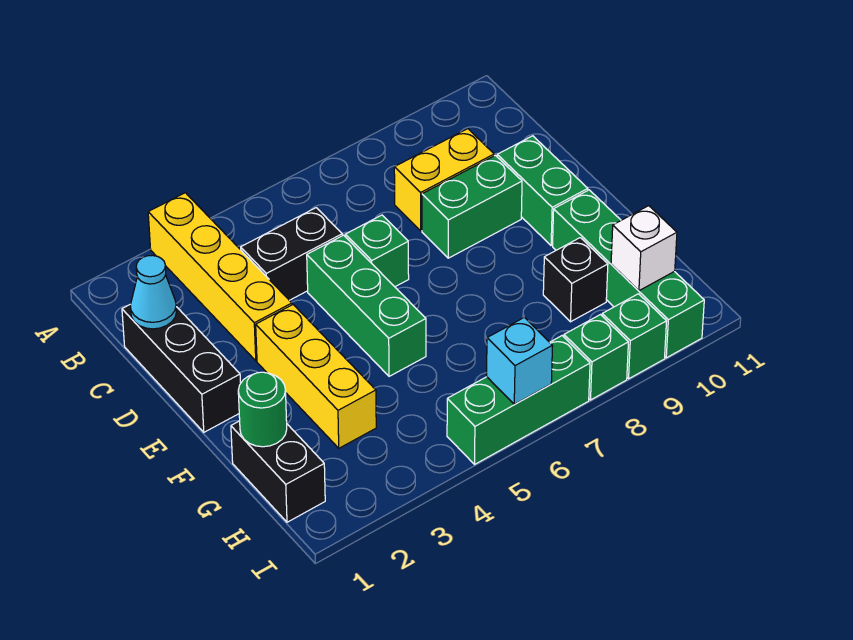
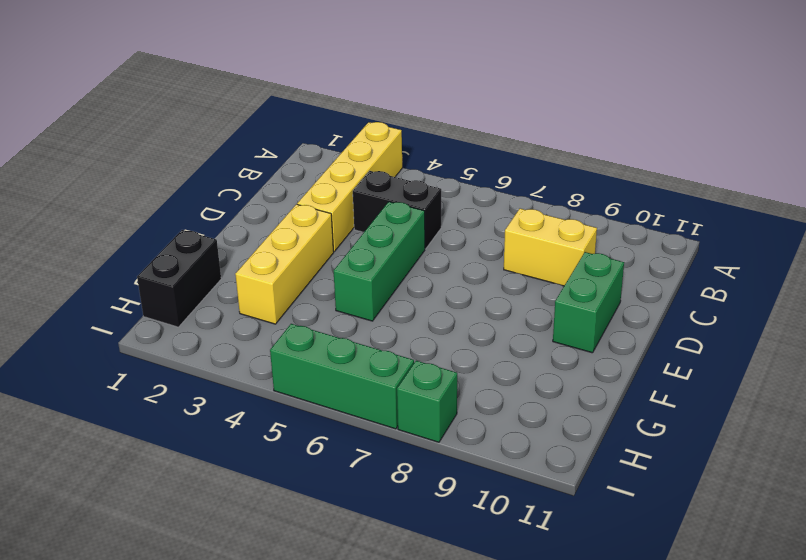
none -> black brick C1:E1 level 1
none -> green brick D6 level 1
none -> green brick D8:D9 level 1

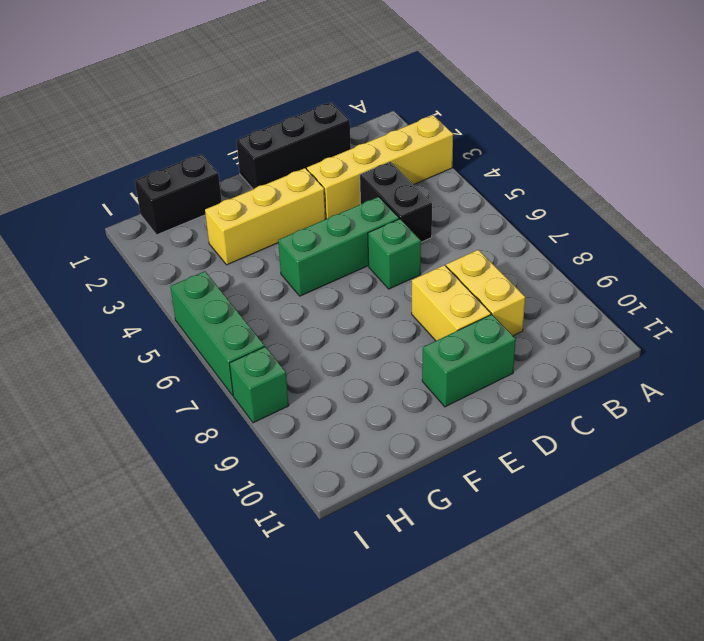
yellow brick D8:D9 level 1 -> green brick D8:D9 level 1
none -> green brick F10:I10 level 1
none -> black brick G9 level 1
none -> green brick I9 level 1

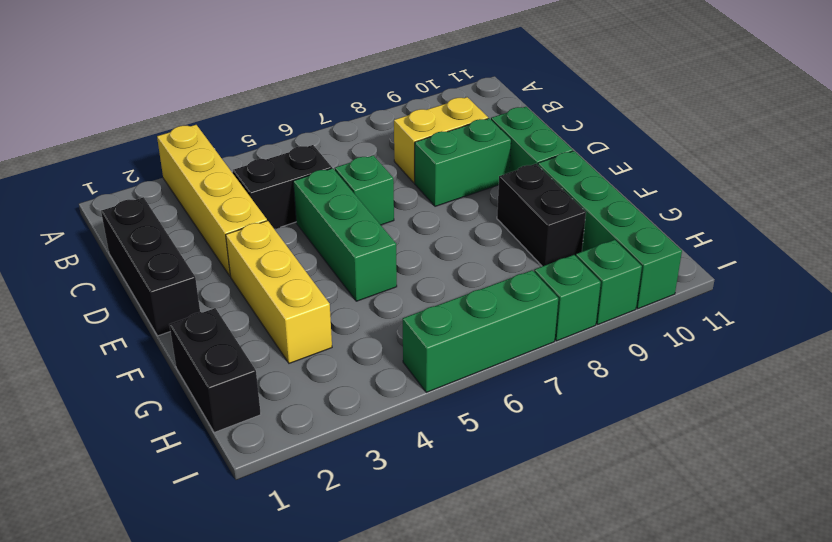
black brick F9:G9 level 1 -> black brick G9 level 1
none -> cyan cone C1 level 2
none -> green round brick G1 level 2
none -> white brick H10 level 2

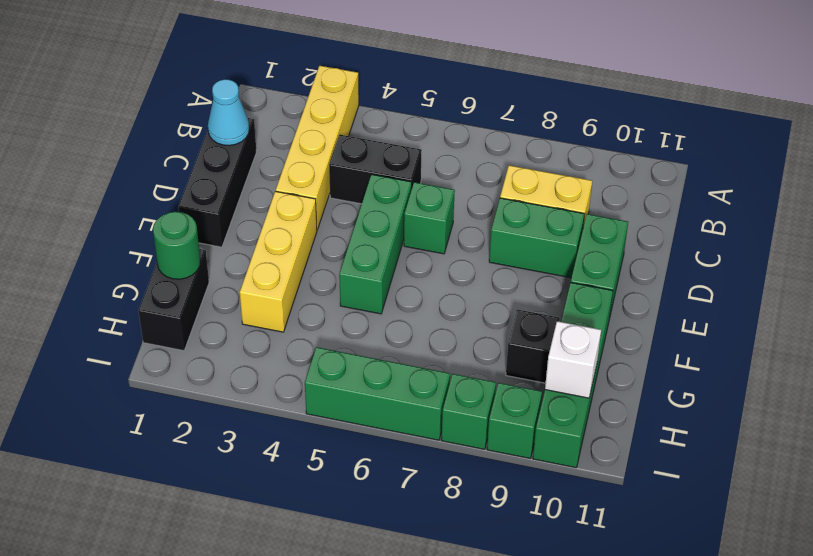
none -> cyan brick I6 level 2

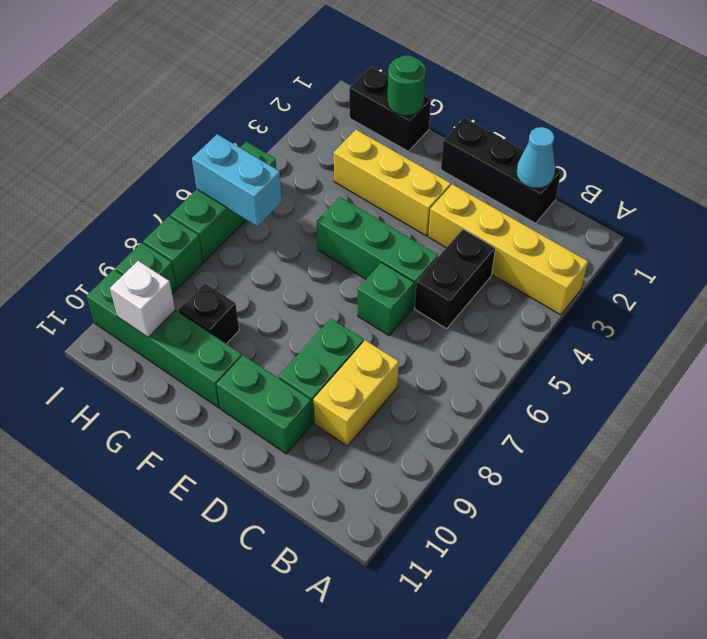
cyan brick H6:I6 level 2 -> cyan brick I6 level 2

